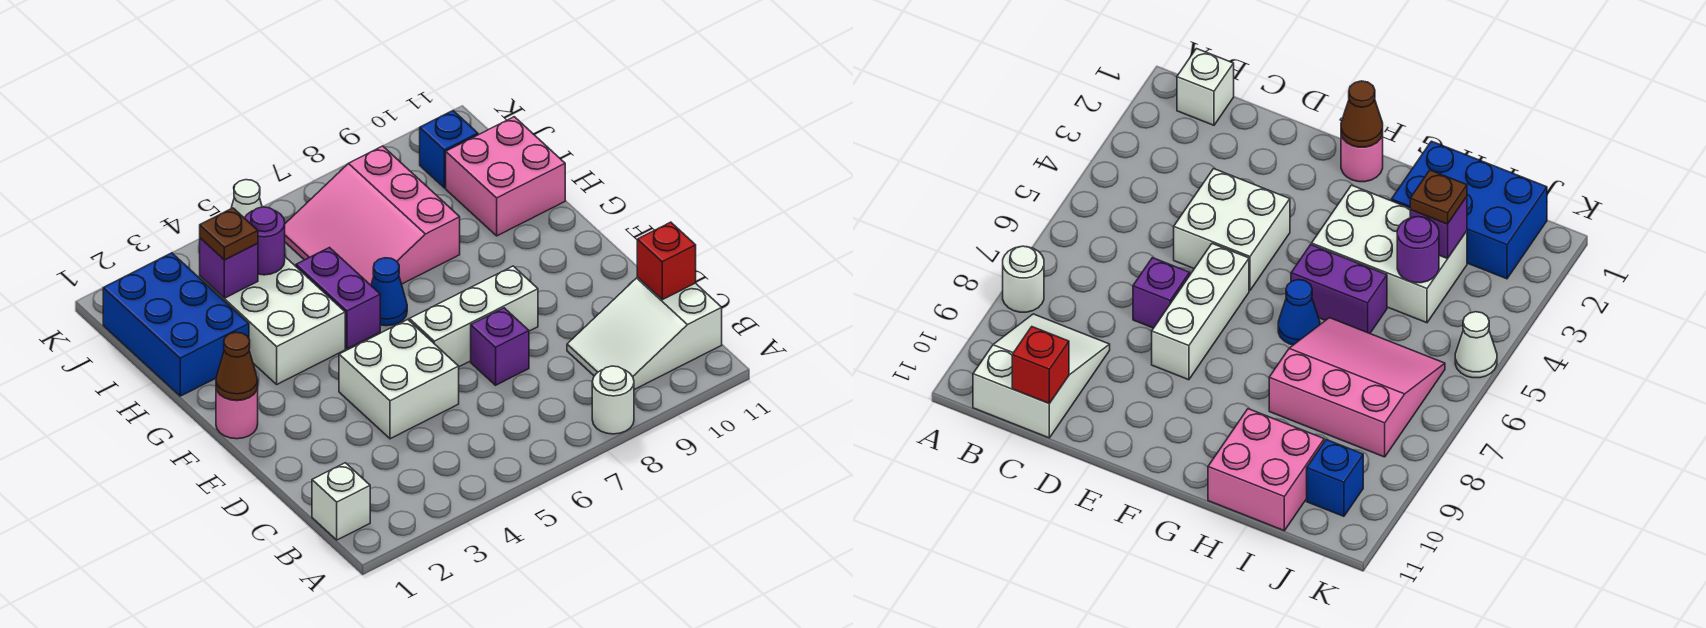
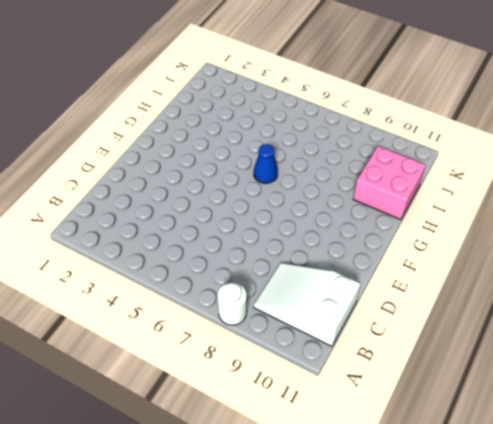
none -> white brick B1 level 1
none -> white brick D4:E5 level 1
none -> purple brick D7 level 1

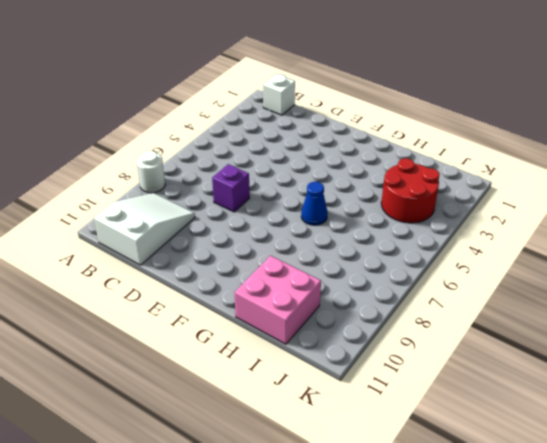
red round brick I3:J4 level 1 -> white brick G3:I4 level 1
none -> white brick D4:E5 level 1
none -> white brick E6:E8 level 1
none -> pink round brick F1 level 1

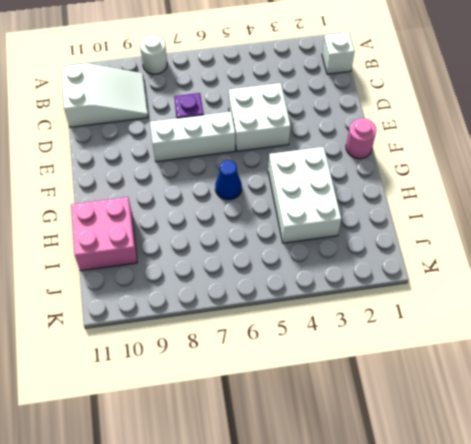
none -> purple brick G5:H5 level 1
none -> blue brick H1:J2 level 1
none -> pink slope H6:J8 level 1 top 8

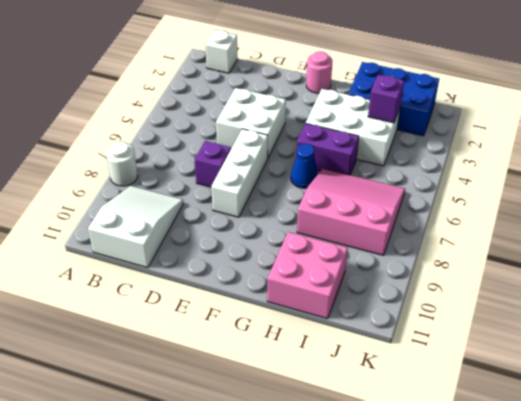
none -> blue brick J10 level 1
none -> white cone K5 level 1
none -> red brick C11 level 2

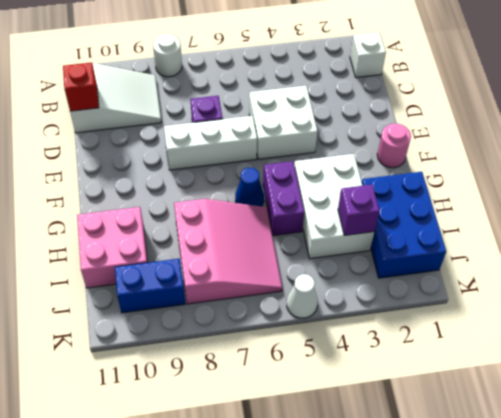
blue brick J9:J10 level 1 -> blue brick J10 level 1
none -> brown cone F1 level 2
none -> purple round brick I4 level 2
none -> brown plate I3 level 3

